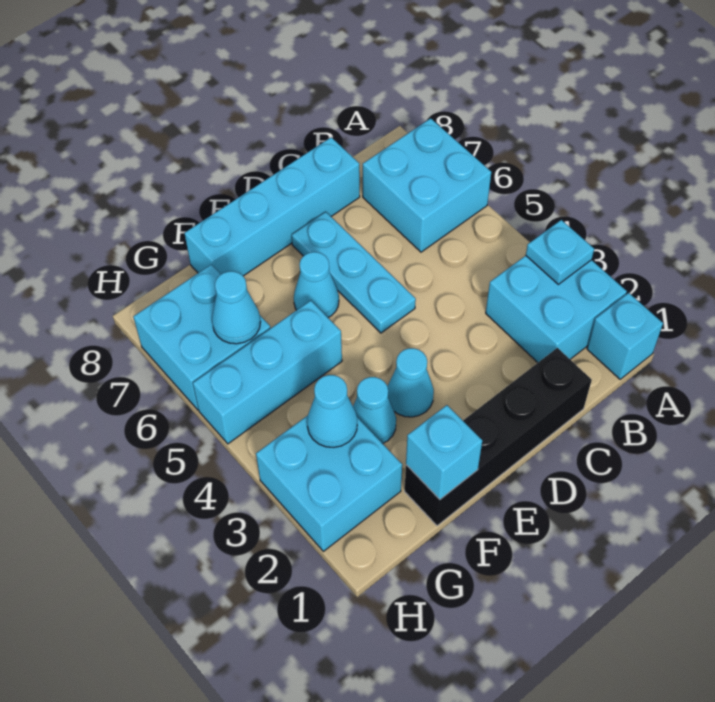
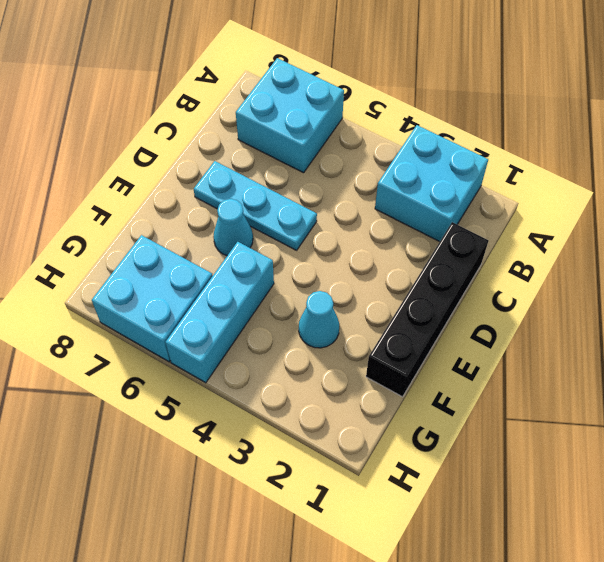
none -> cyan brick A1 level 1
none -> cyan brick C8:F8 level 1
none -> cyan cone E3 level 1

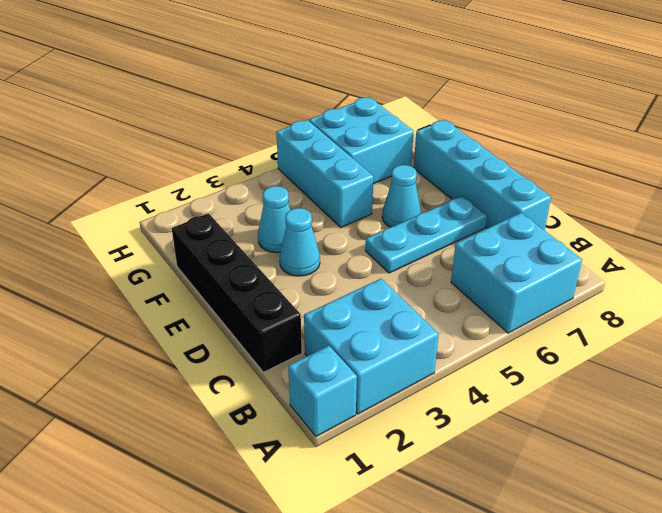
none -> cyan brick G2:H3 level 1
none -> cyan plate A3 level 2
none -> cyan brick F1 level 2

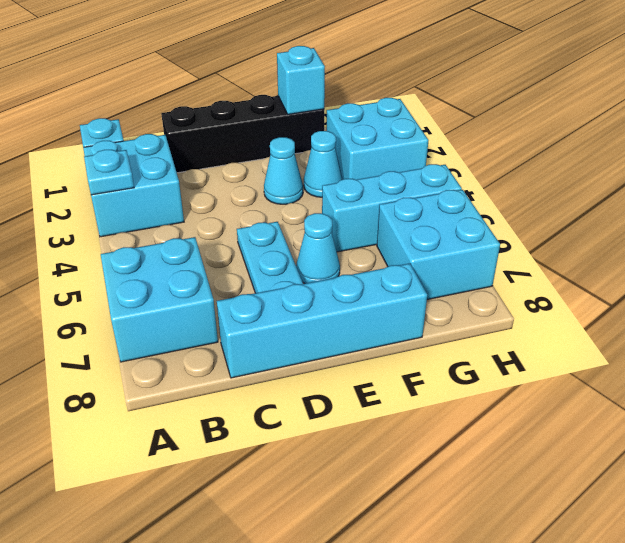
none -> cyan cone G3 level 2
none -> cyan cone G6 level 2

